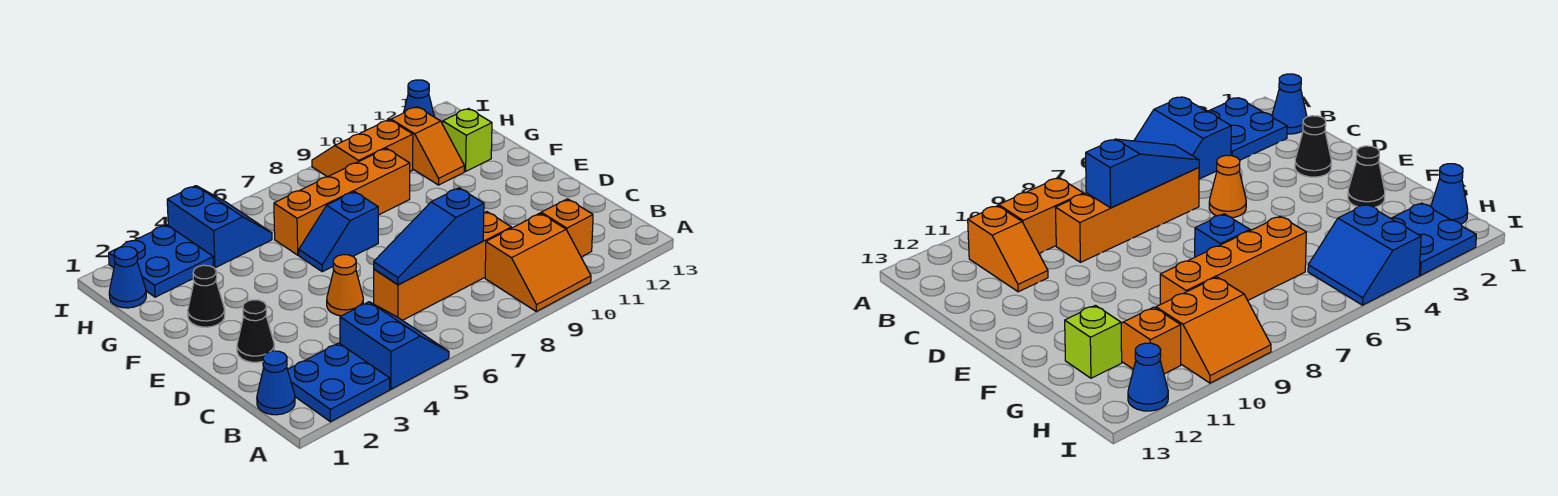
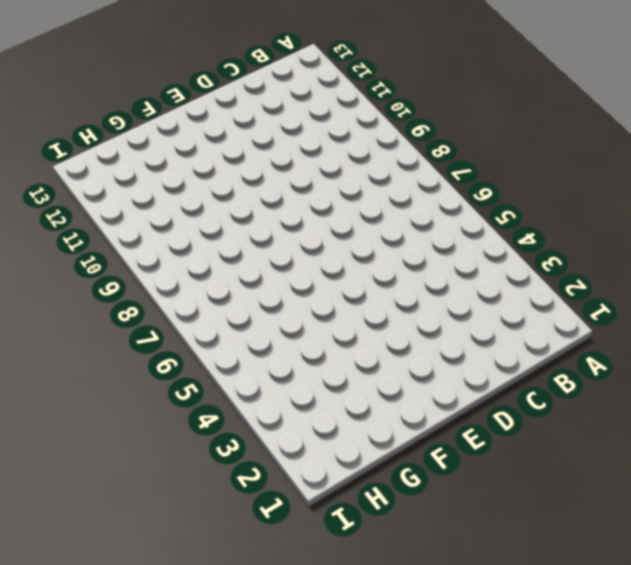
none -> blue plate A2:B3 level 1
none -> blue slope A4:B5 level 1 top 4
none -> orange slope A9:B10 level 1 top B

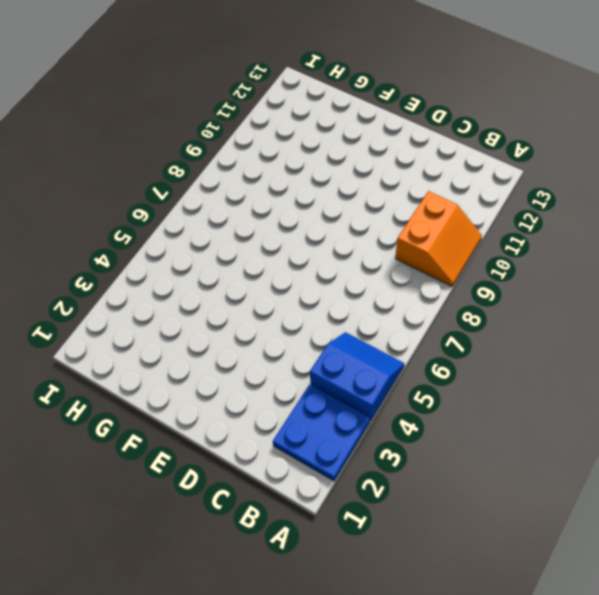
none -> blue cone B1 level 1
none -> orange slope B11:C11 level 1 top B
none -> orange brick C6:C9 level 1

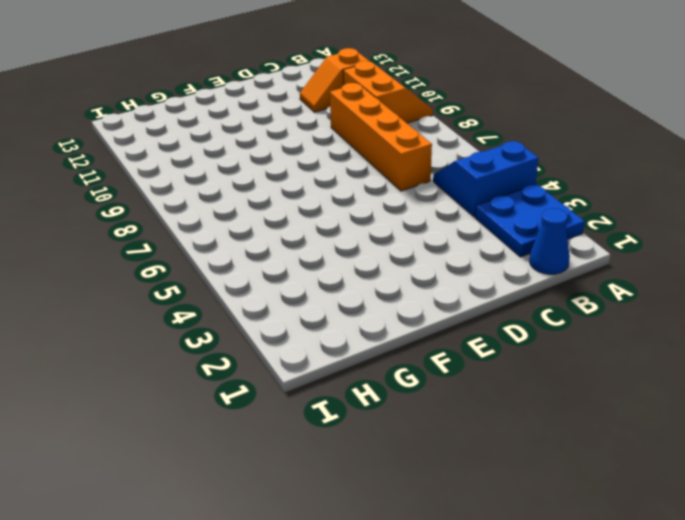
none -> black cone D2 level 1
none -> orange cone D5 level 1
none -> black cone F2 level 1

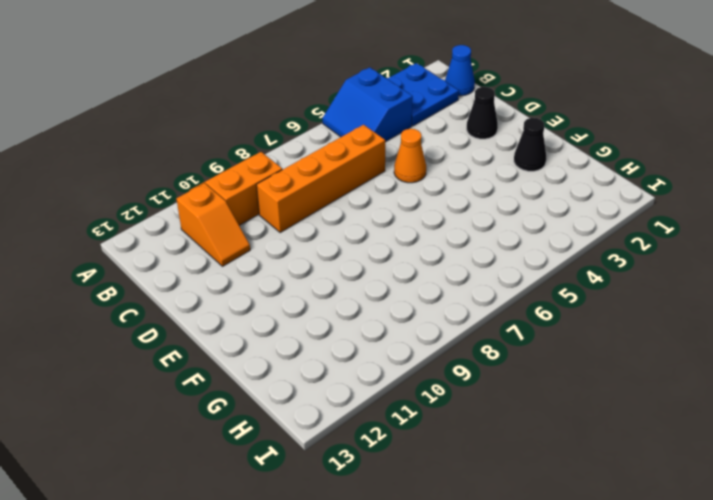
none -> blue slope F6:F7 level 1 top 7
none -> orange brick G6:G9 level 1
none -> orange slope G11:H11 level 1 top H

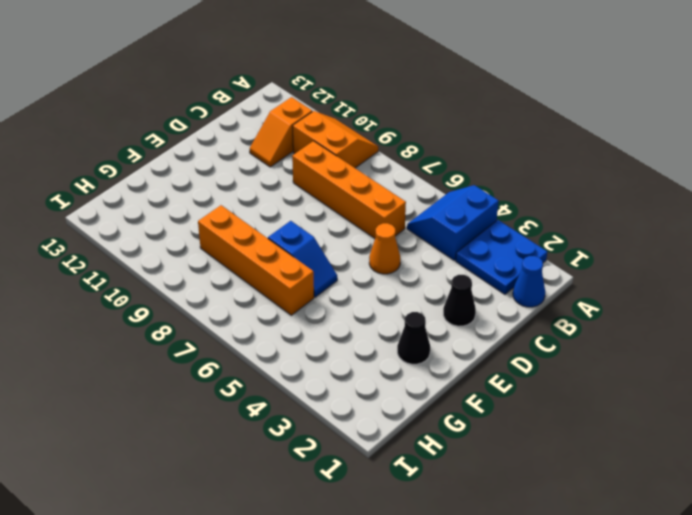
none -> orange slope G11:H11 level 1 top H
none -> lime brick G12 level 1
none -> blue cone H1 level 1

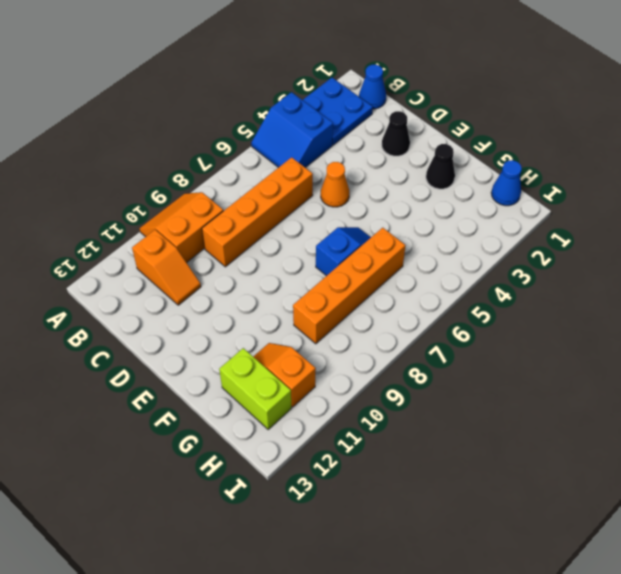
lime brick G12:H12 level 1 -> lime brick G12 level 1
none -> blue plate H2:I3 level 1
none -> blue slope H4:I5 level 1 top 4
none -> orange slope H9:I10 level 1 top H

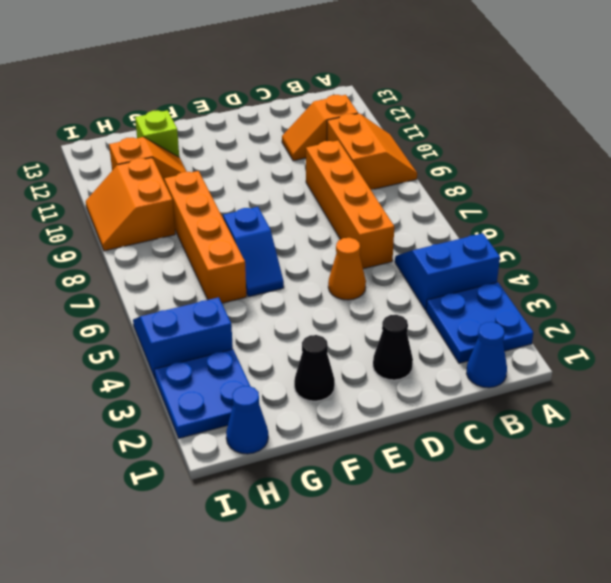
none -> blue cone I12 level 1
none -> blue slope C6:C8 level 2 top 8

